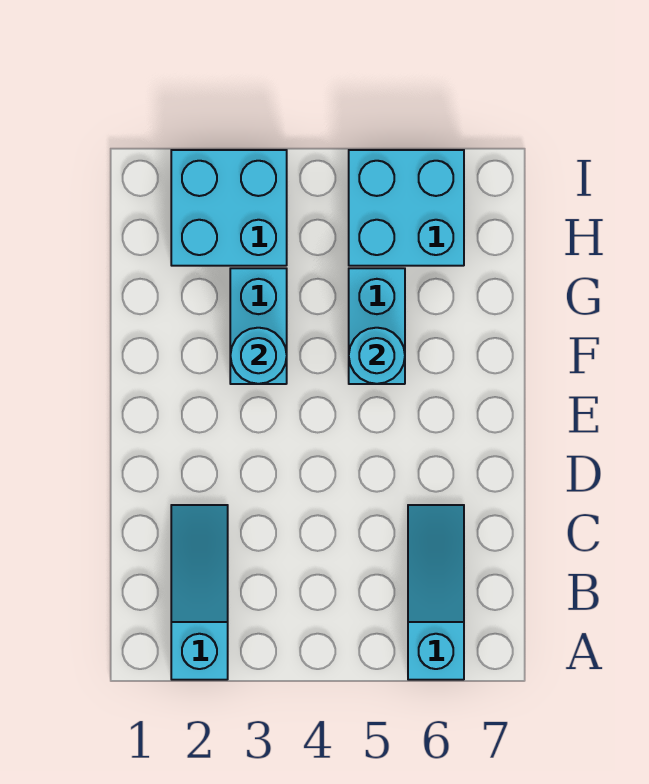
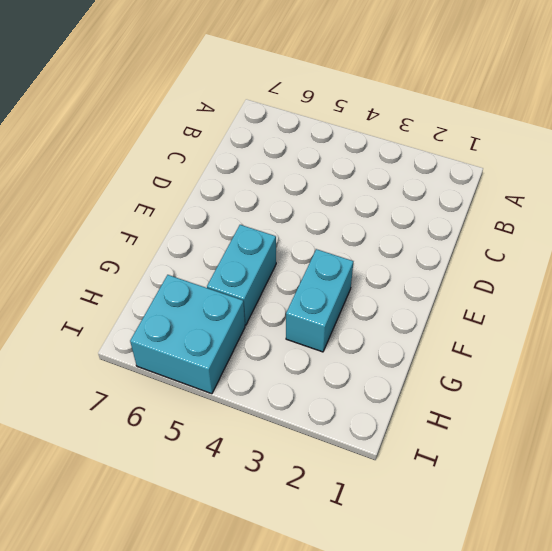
none -> cyan slope A2:C2 level 1 top A
none -> cyan slope A6:C6 level 1 top A

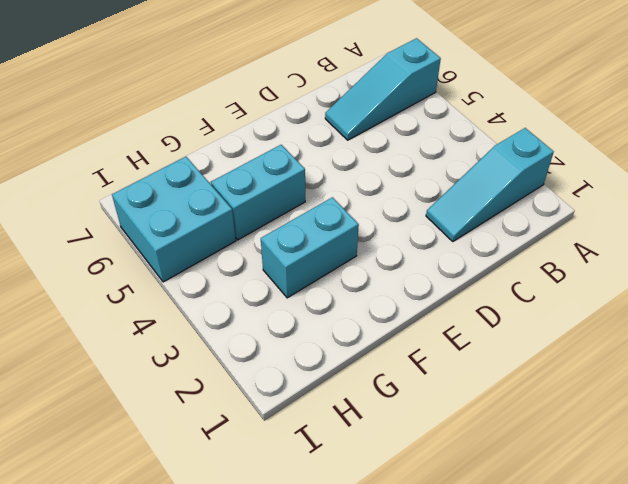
none -> cyan brick H2:I3 level 1
none -> cyan round brick F3 level 2

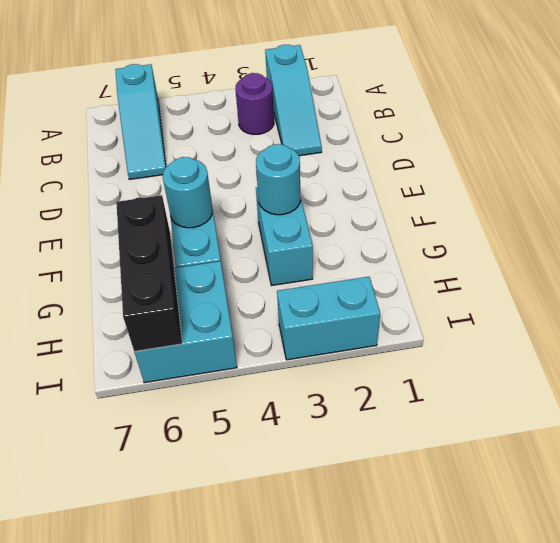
purple round brick B3 level 1 -> none
black brick G6:I6 level 2 -> none
cyan brick I2:I3 level 1 -> cyan brick H2:I3 level 1

